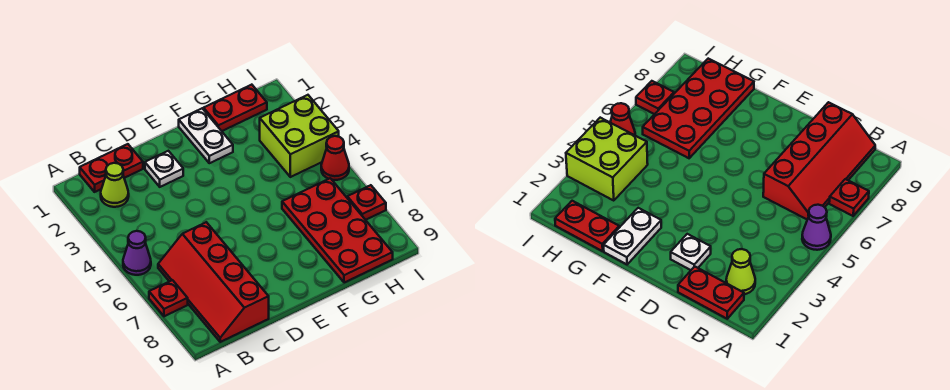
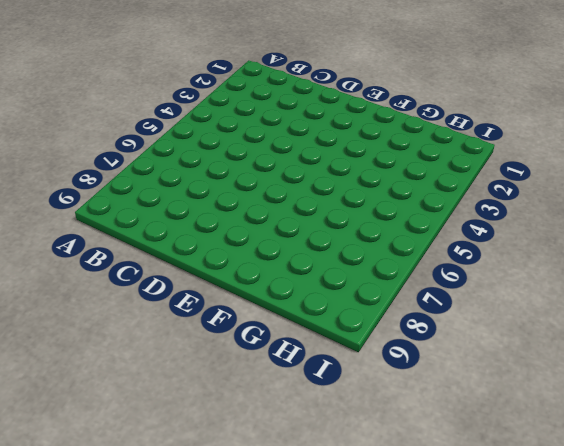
none -> purple cone A5 level 1
none -> red plate A7 level 1
none -> red plate B1:C1 level 1

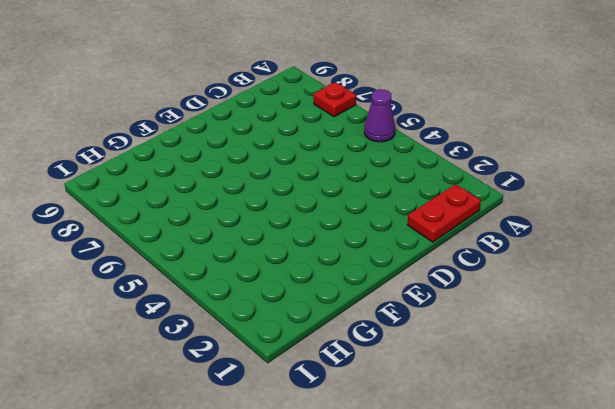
none -> lime cone B2 level 1
none -> red slope B6:C9 level 1 top C
none -> white plate D2 level 1

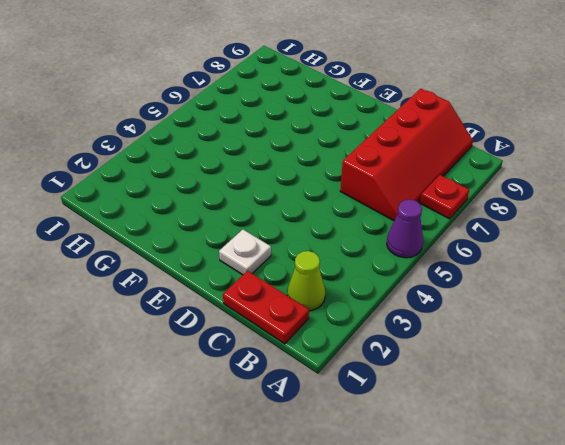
none -> white plate F1:F2 level 1
none -> red plate G1:H1 level 1
none -> red plate G6:H9 level 1

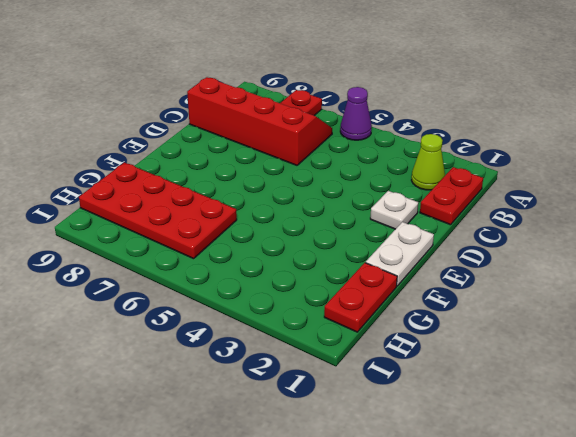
white plate E1:F1 level 1 -> white plate F1:F2 level 1
none -> lime brick H3:I4 level 1
none -> red cone I5 level 1
none -> red plate I7 level 1

